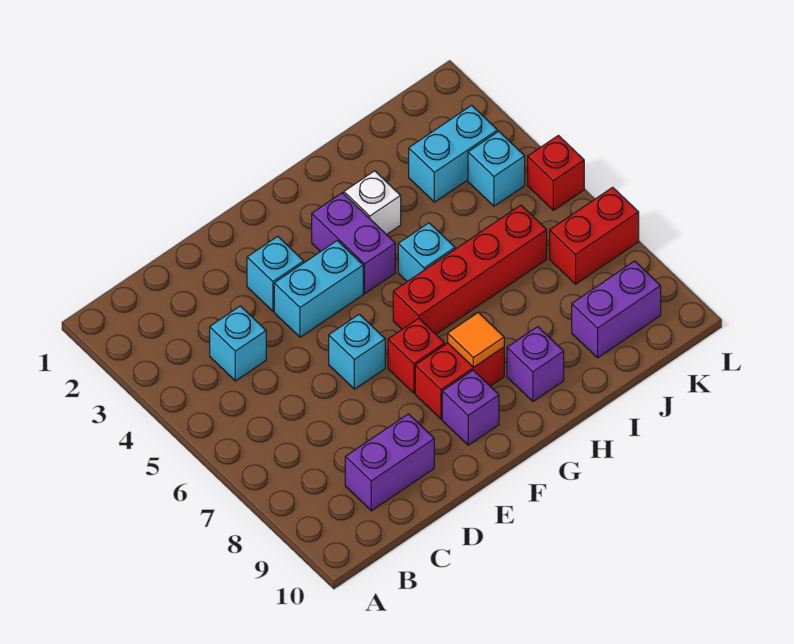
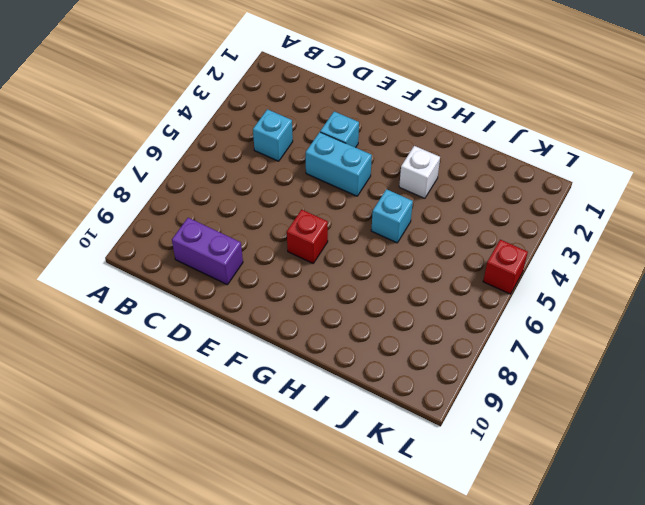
none -> cyan brick E6 level 1
none -> red brick F8:G8 level 1
none -> purple brick F9 level 1

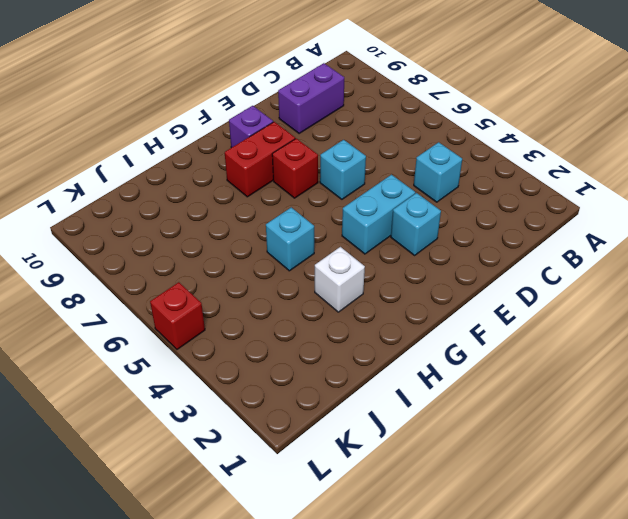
none -> purple brick G3:G4 level 1
none -> red brick G6:J6 level 1
none -> purple brick H9 level 1

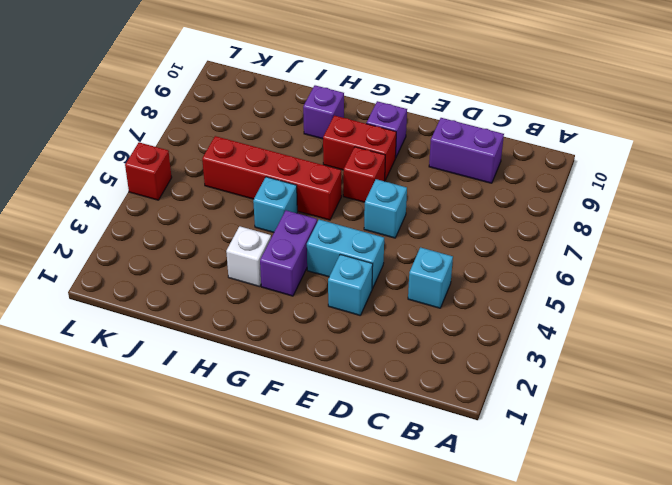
none -> cyan brick J3:K3 level 1
none -> purple brick J9:K9 level 1
none -> cyan brick K4 level 1

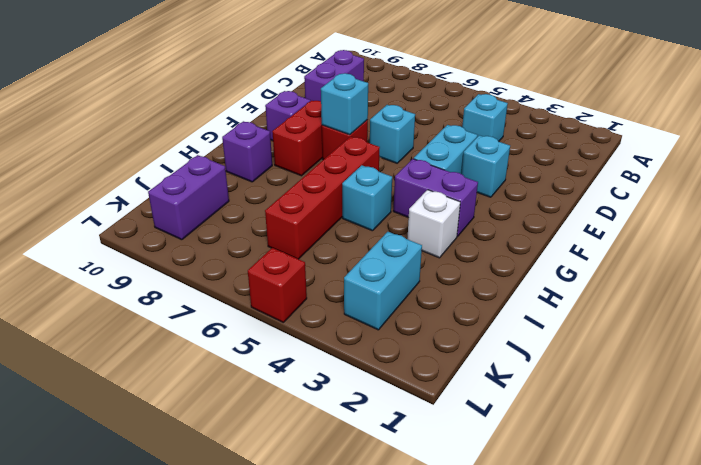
cyan brick F7 level 2 -> cyan brick K4 level 1
none -> red brick K7:L7 level 1
none -> orange tile G8 level 2

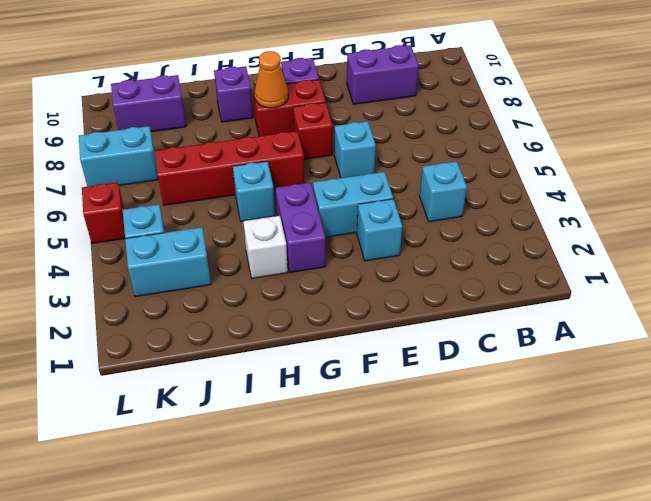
orange cone G8 level 2 -> orange tile G8 level 2
cyan brick K7:L7 level 1 -> red brick K7:L7 level 1

